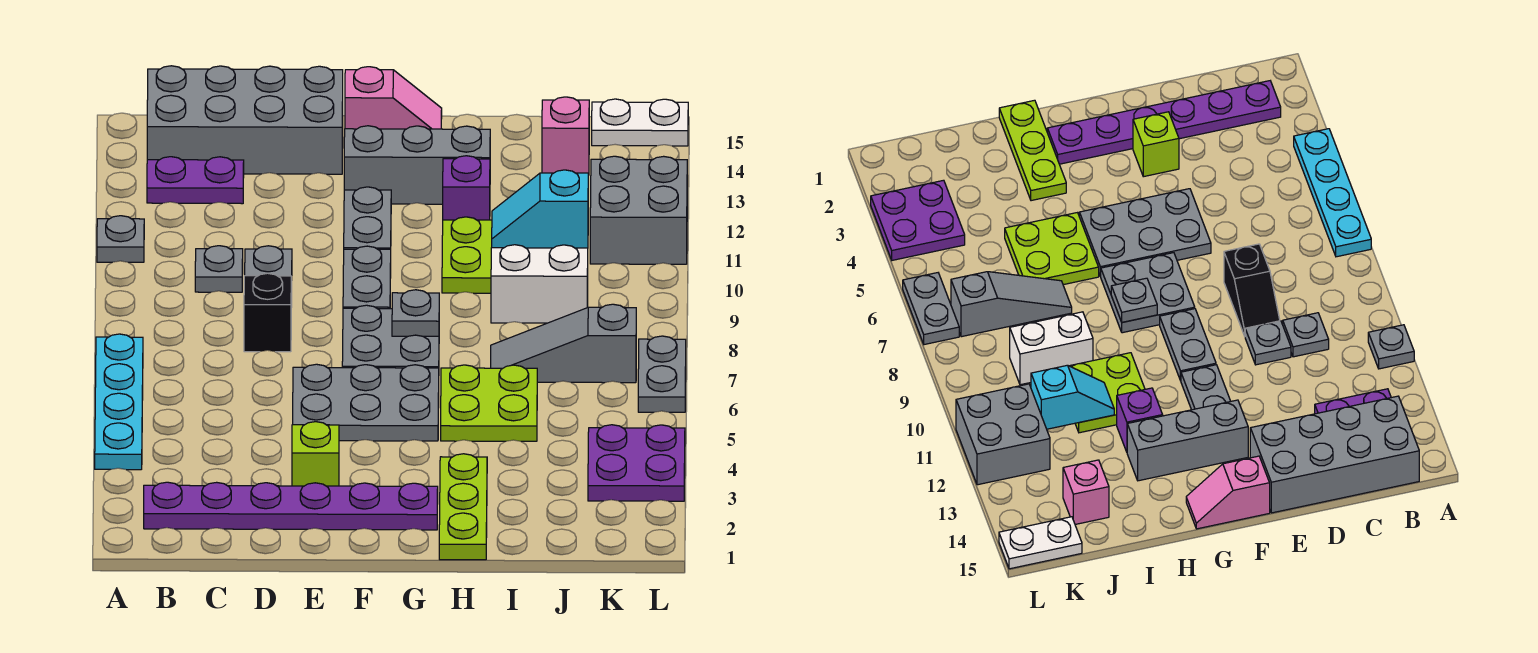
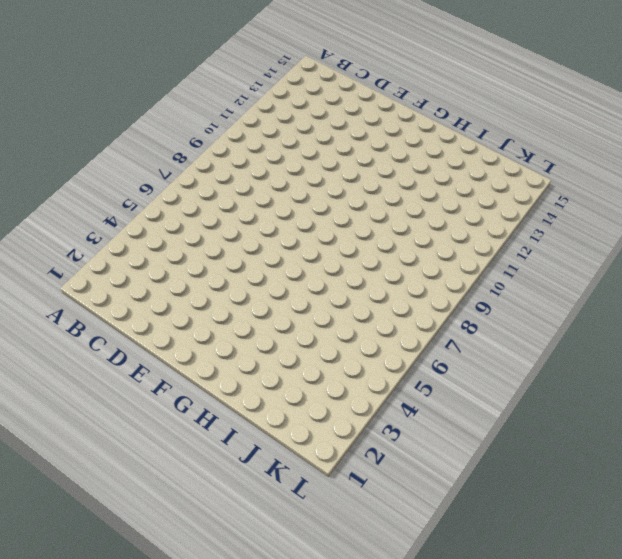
none -> cyan plate A4:A7 level 1
none -> grey plate A11 level 1
none -> purple plate B2:G2 level 1

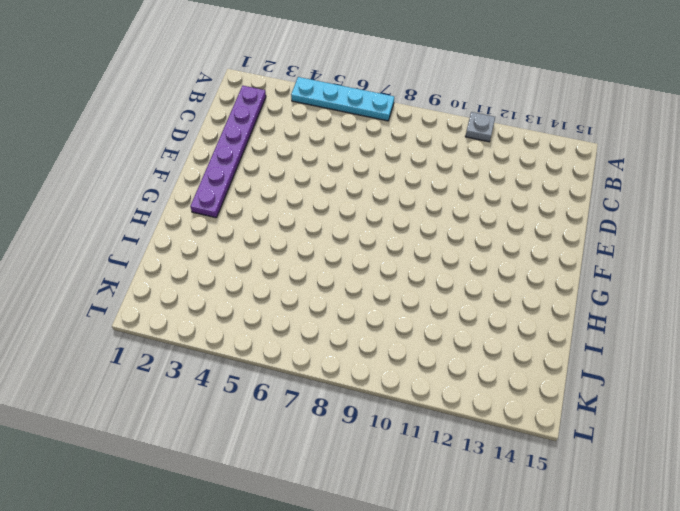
none -> purple plate B13:C13 level 1
none -> grey brick B14:E15 level 1
none -> grey plate C10 level 1

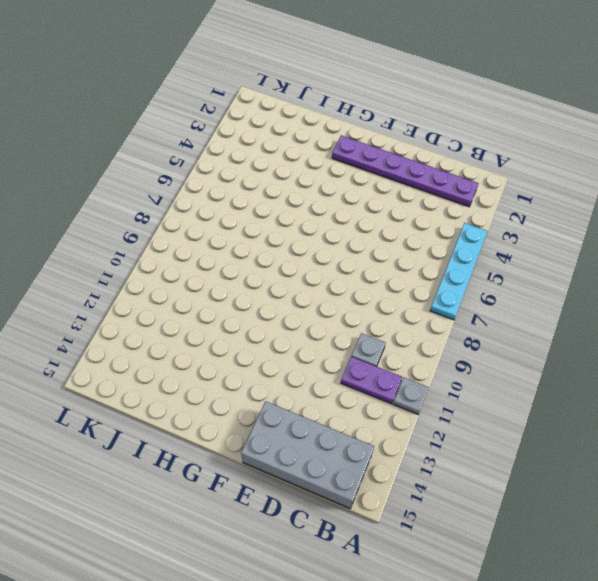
purple plate B11:C11 level 1 -> purple plate B13:C13 level 1
none -> black slope D8:D9 level 1 top 8
none -> grey plate D10 level 1
none -> lime brick E3 level 1

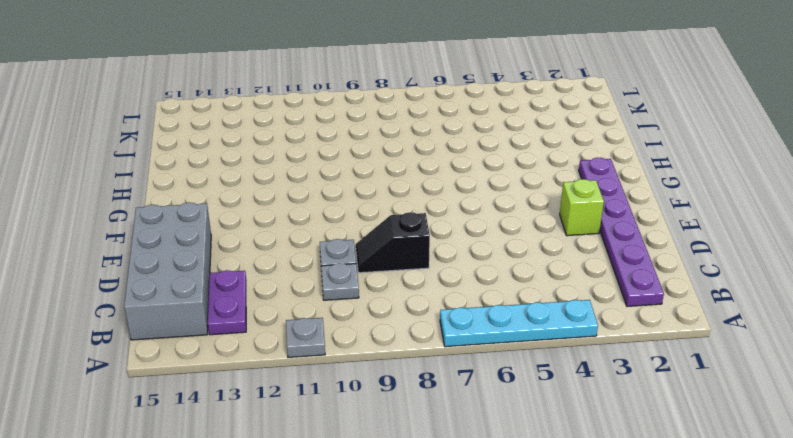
none -> grey plate E5:G6 level 1
none -> grey plate F7:G8 level 1
none -> grey plate F9:F10 level 1

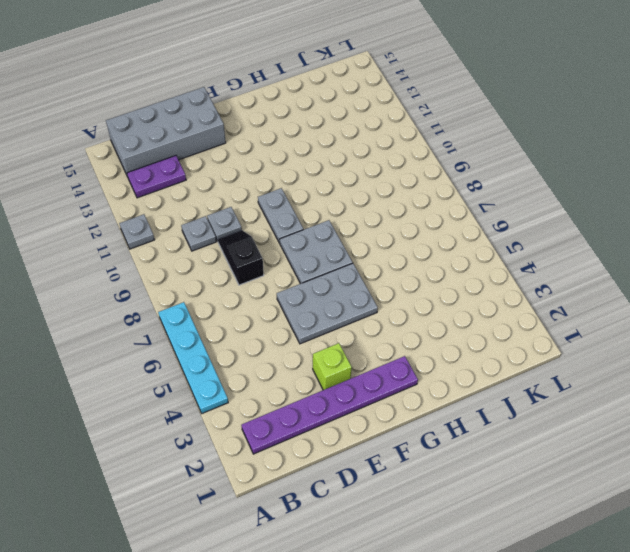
none -> grey plate F11:F12 level 1
none -> grey brick F13:H13 level 1
none -> pink slope F15:G15 level 1 top F

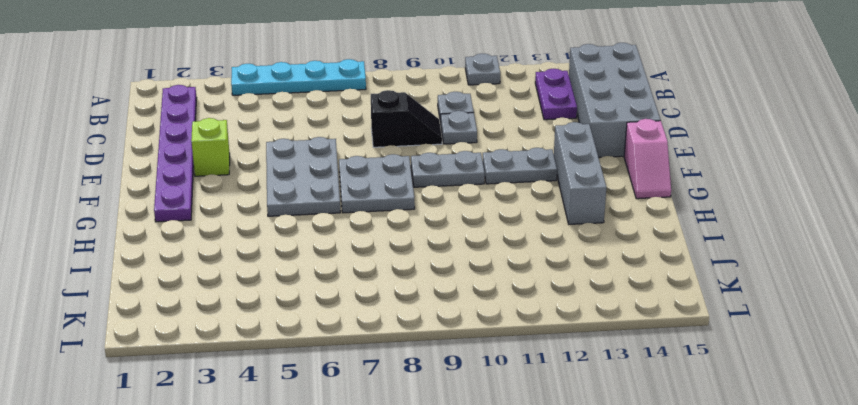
none -> lime plate H1:H3 level 1
none -> lime plate H5:I6 level 1
none -> lime plate H10:I11 level 1

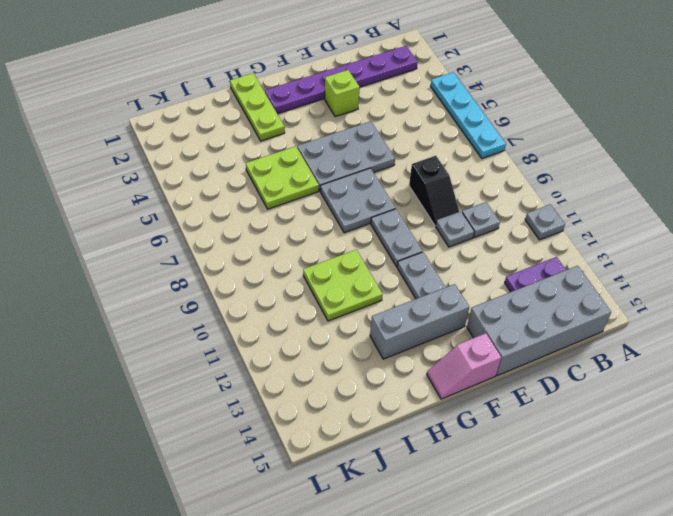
none -> purple brick H12 level 1
none -> grey slope I7:K7 level 1 top K
none -> white brick I9:J9 level 1

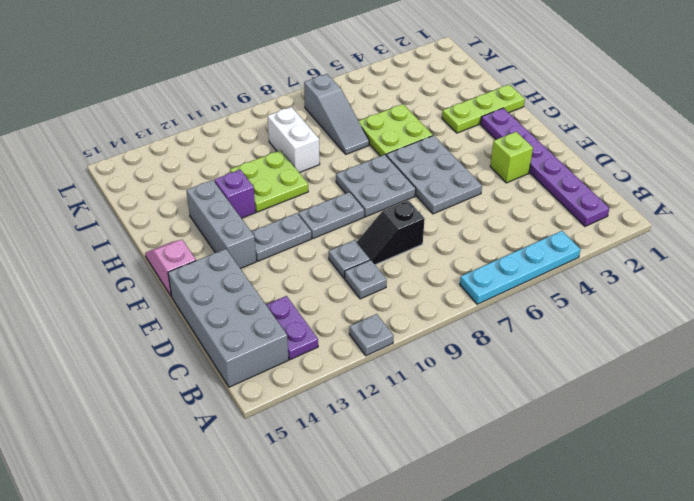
none -> pink brick J14 level 1
none -> purple plate K3:L4 level 1
none -> grey brick K11:L12 level 1

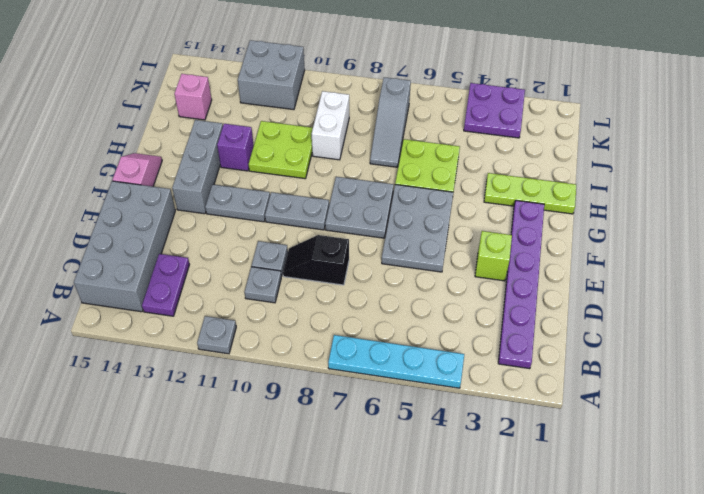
none -> white plate K15:L15 level 1
none -> grey plate L6:L7 level 1
none -> grey plate G8 level 2

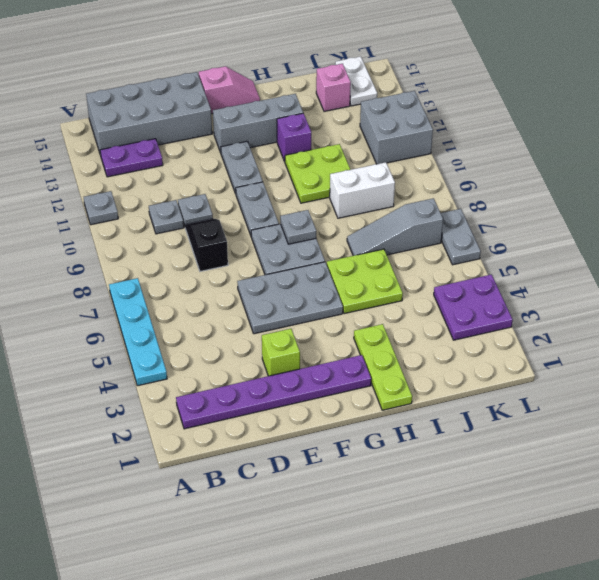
white plate K14:K15 level 1 -> white plate K15:L15 level 1
none -> cyan slope I11:J11 level 2 top J

